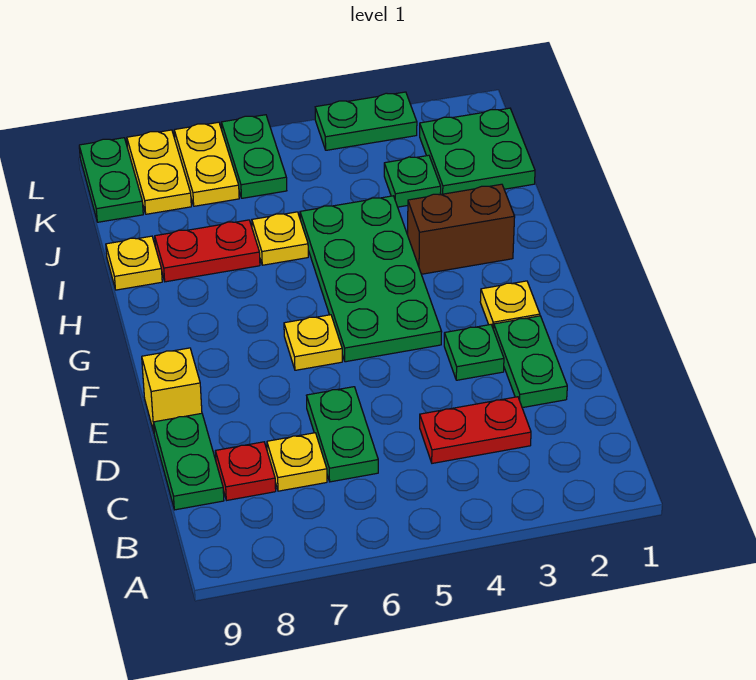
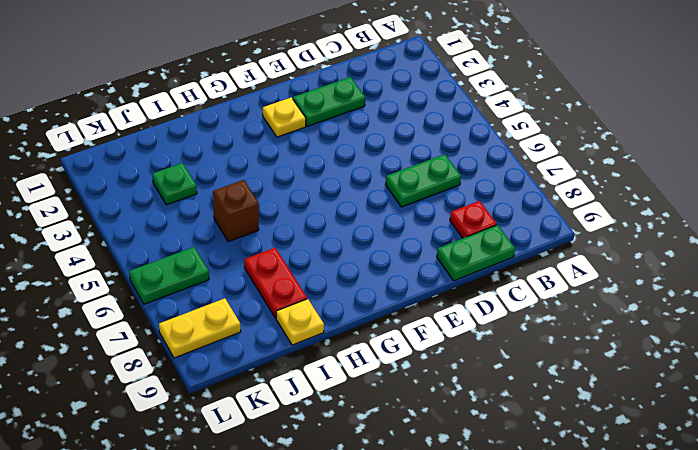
brown brick I5 level 1 -> green plate F4:I5 level 1
none -> red plate C3:C4 level 1
none -> yellow plate C7 level 1
none -> green plate E3 level 1

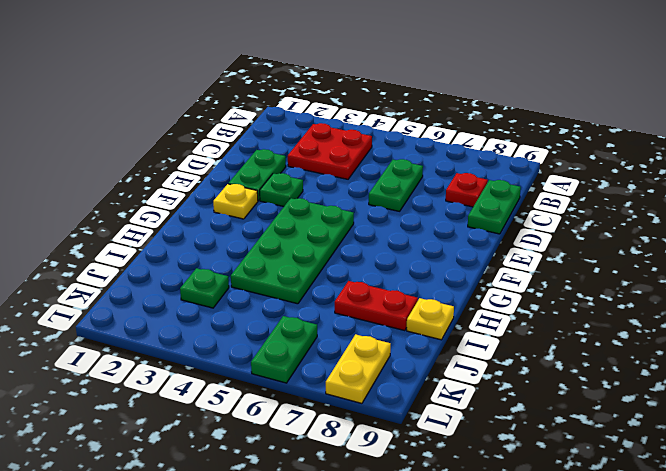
red plate B3:C4 level 1 -> red plate C3:C4 level 1
none -> yellow plate C7 level 1
none -> yellow brick E9 level 1
none -> yellow plate F6 level 1

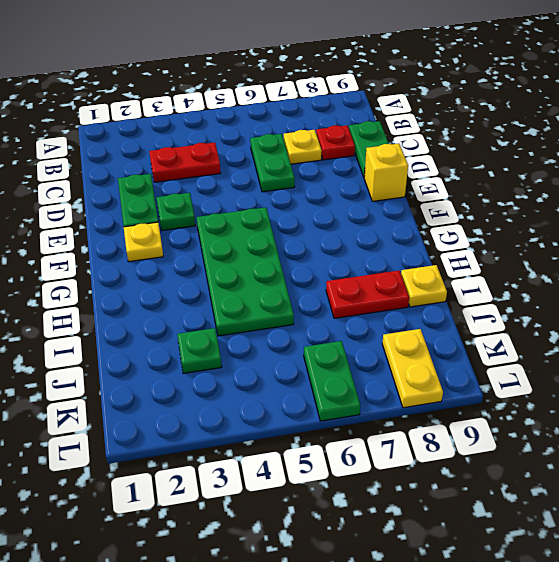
none -> yellow plate F6 level 1
none -> brown brick H2:H3 level 1
none -> yellow plate I6 level 1

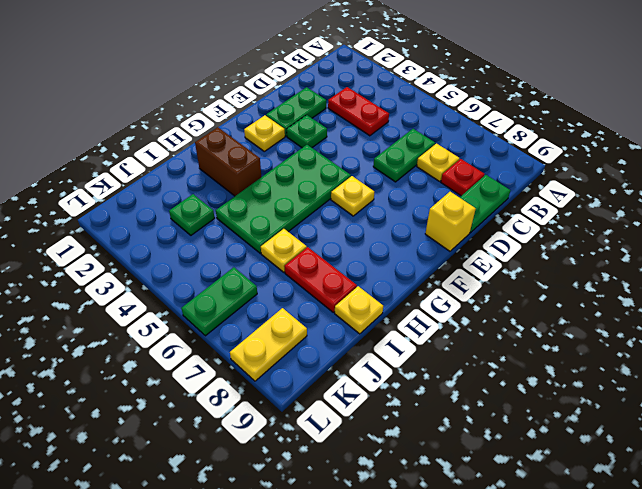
none -> green plate J1:K2 level 1
none -> yellow plate K7:L7 level 1
none -> green plate K9:L9 level 1

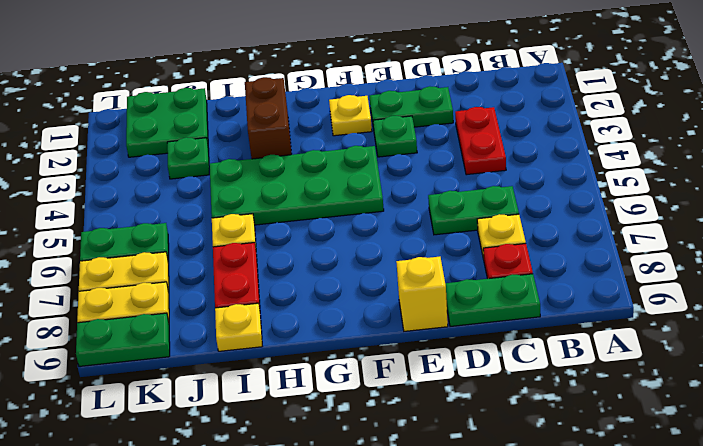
none -> yellow plate F6 level 1
none -> green plate L3:L4 level 1

